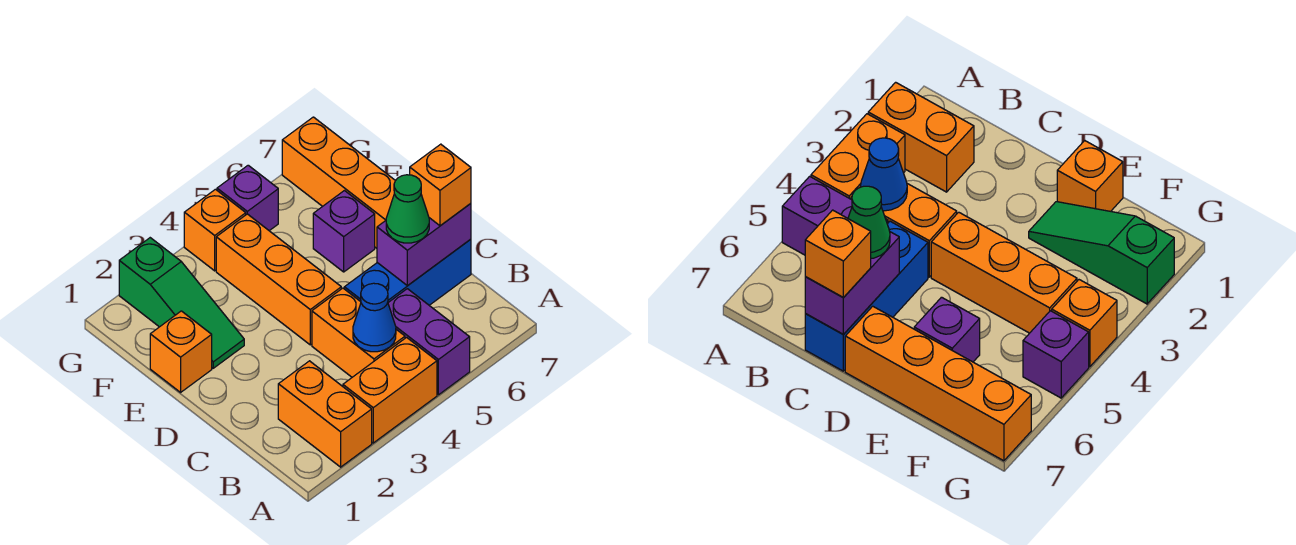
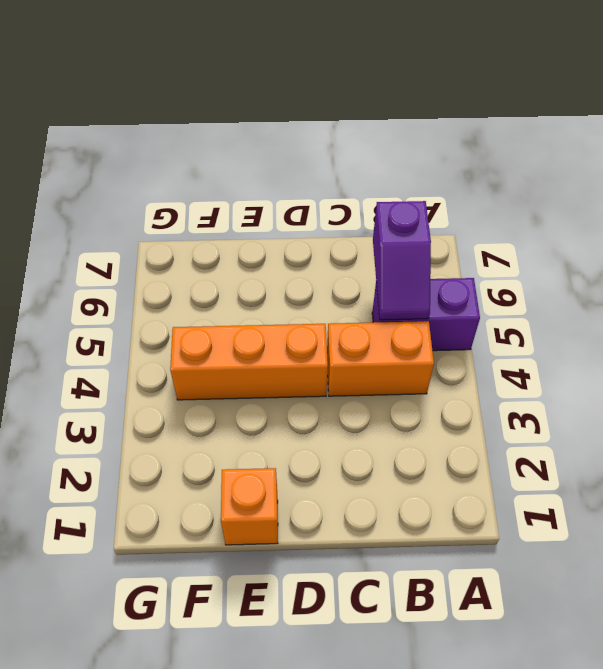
purple slope B5:B6 level 2 top 6 -> none
none -> orange brick A2:B2 level 1
none -> orange brick A3:A4 level 1
none -> blue brick C5:C7 level 1

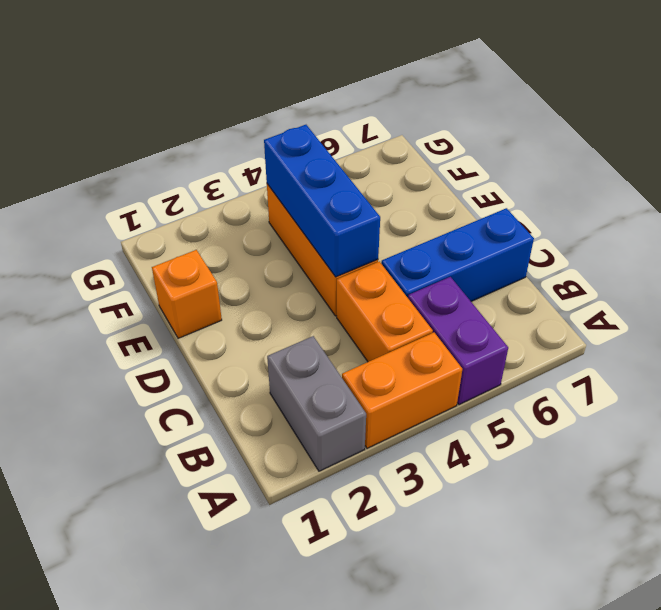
grey brick A2:B2 level 1 -> orange brick A2:B2 level 1
blue brick D4:F4 level 2 -> none
none -> orange brick D7:G7 level 1
none -> green slope E2:G2 level 1 top G
none -> purple brick E6 level 1

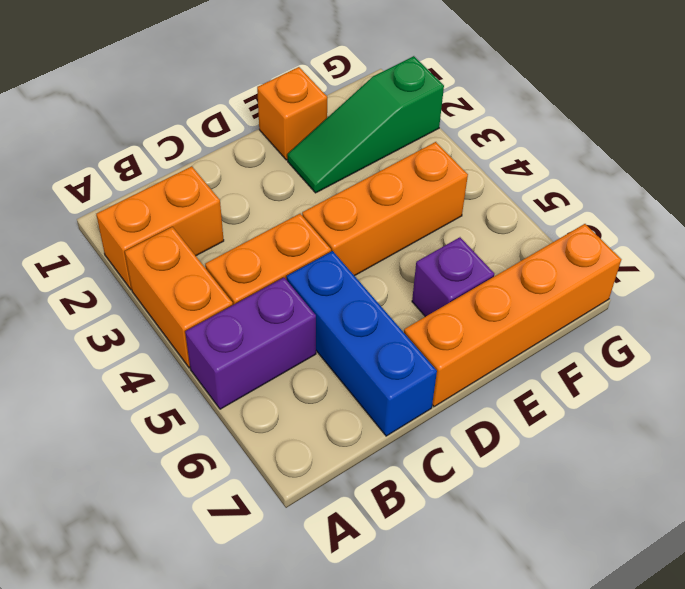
none -> orange brick G4 level 1
none -> purple brick G5 level 1
none -> blue cone B4 level 2

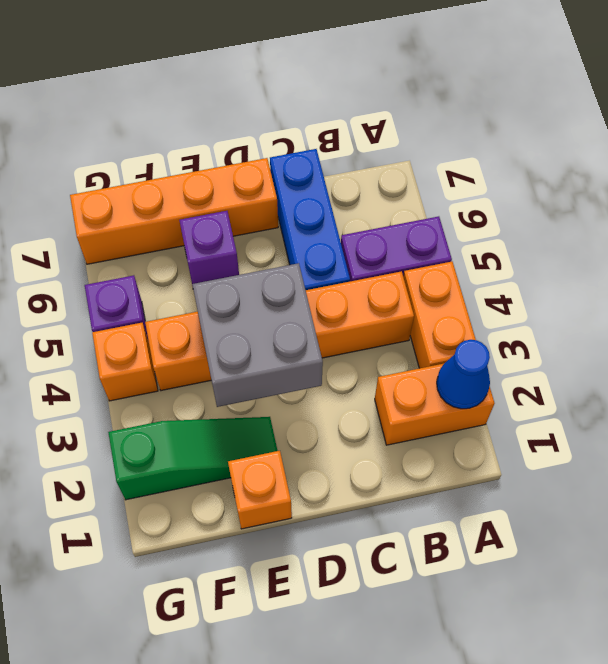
blue cone A2 level 2 -> blue cone B4 level 2
grey brick D3:E4 level 2 -> none
none -> purple brick C6:C7 level 2
none -> green cone C6 level 3
none -> orange brick C7 level 3

